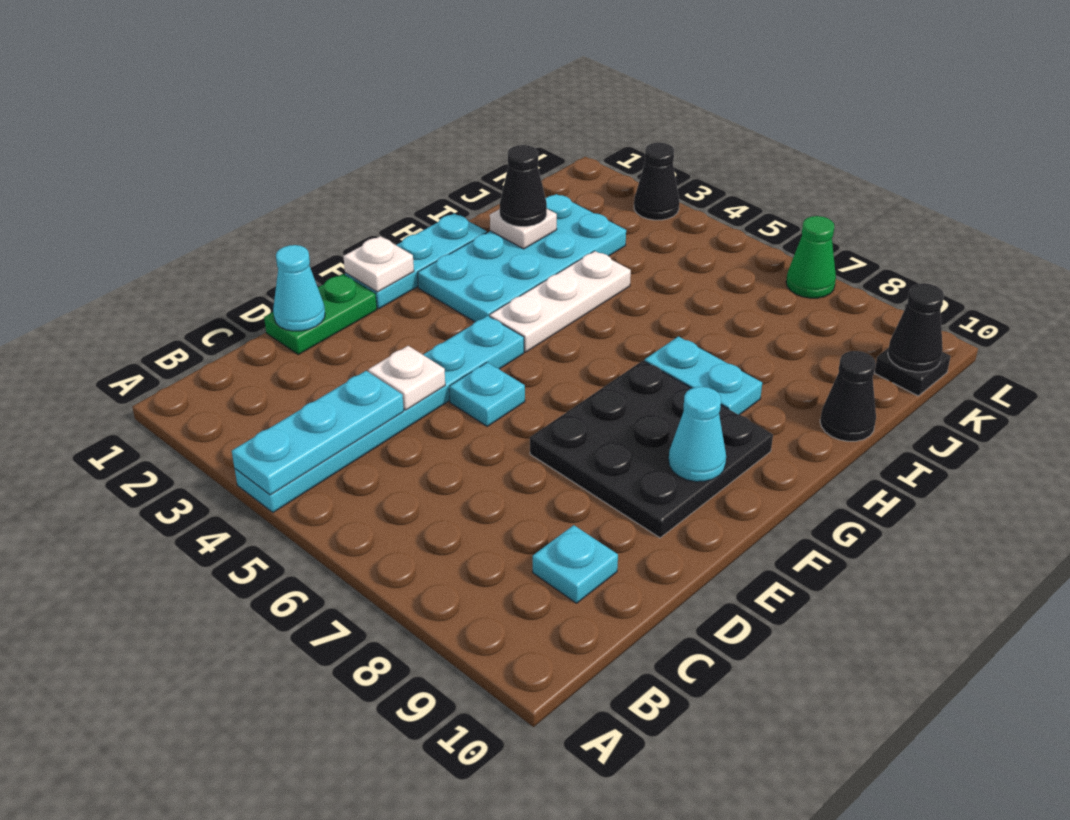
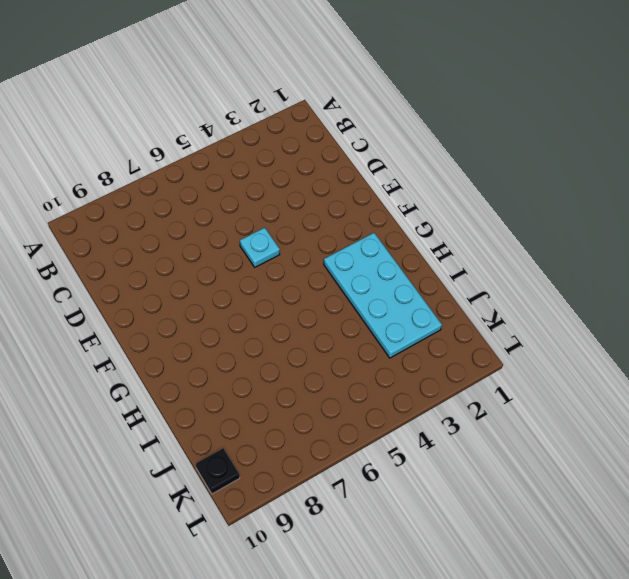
none -> cyan plate A4:F4 level 1
none -> cyan plate C9 level 1
none -> green plate D1:E1 level 1

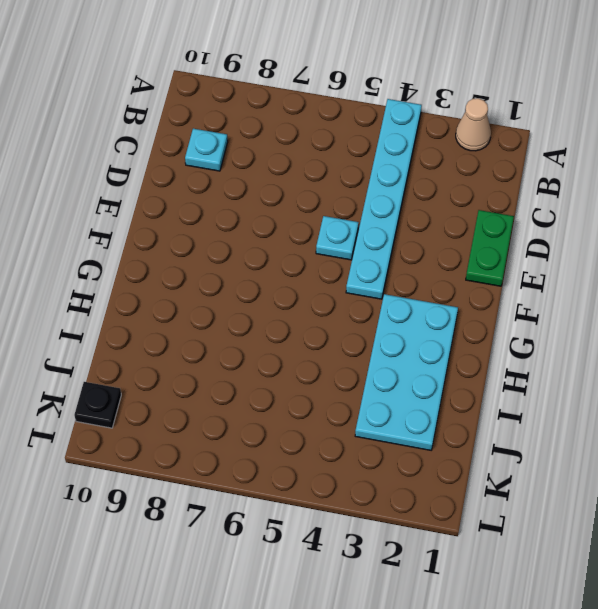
tan cone A2 level 1 -> none
none -> black plate E7:G9 level 1
none -> cyan plate F1:H1 level 1
none -> white plate G4:I4 level 1

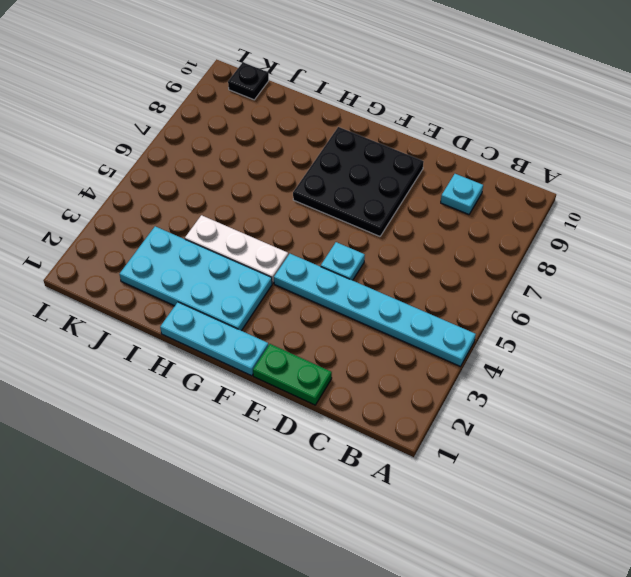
none -> cyan plate H7:H8 level 1
none -> black cone I10 level 1
none -> black cone L3 level 1

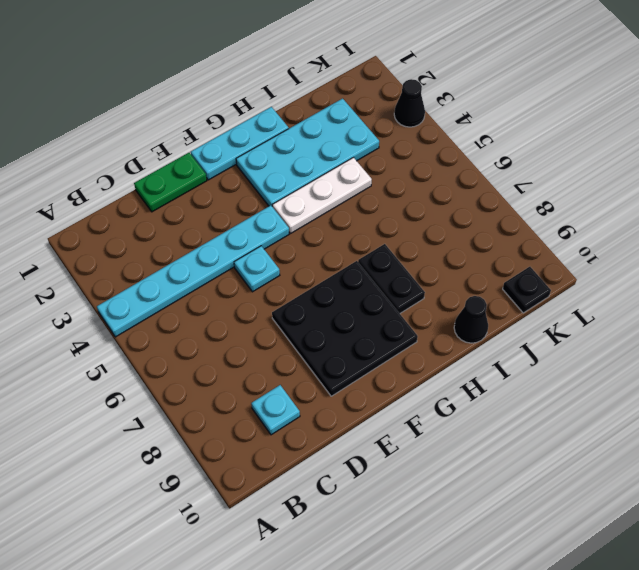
black plate H7:H8 level 1 -> cyan plate H7:H8 level 1
none -> green cone L7 level 1
none -> cyan plate A4:C4 level 2
none -> cyan cone D1 level 2

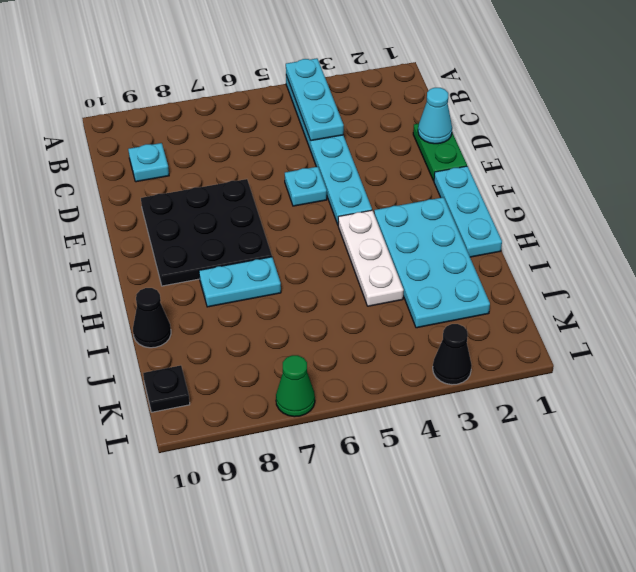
none -> white plate D4 level 2
none -> white plate F1 level 2
none -> cyan cone F9 level 2

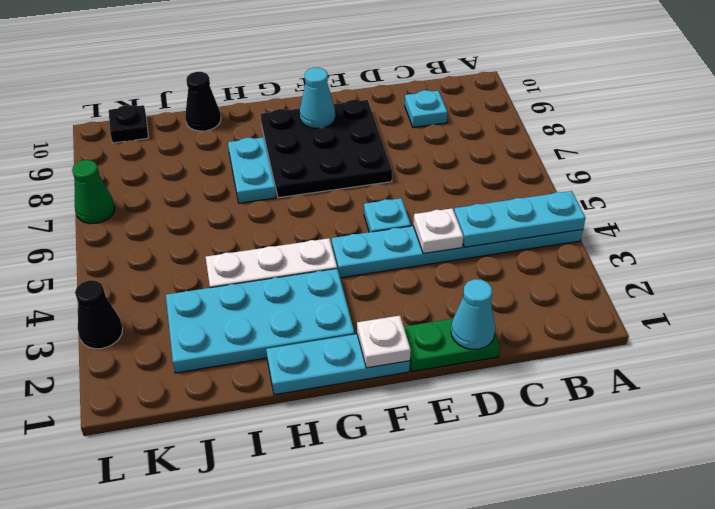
none -> white plate I2 level 2
none -> black cone K10 level 2
none -> black cone I2 level 3

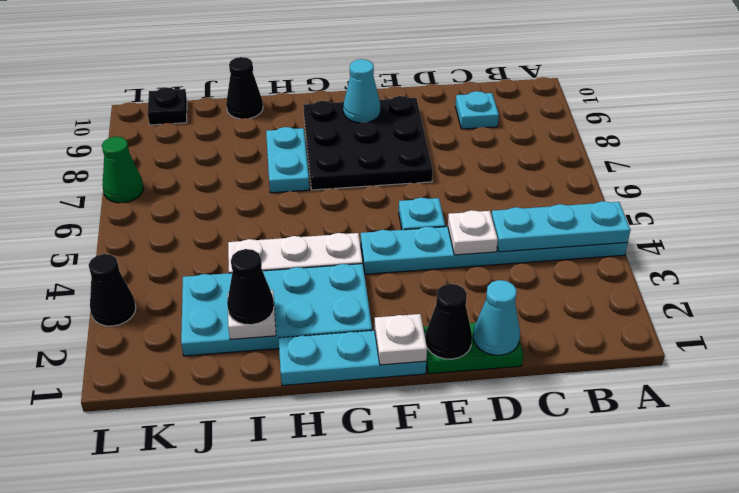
black cone E1 level 2 -> black cone K10 level 2

